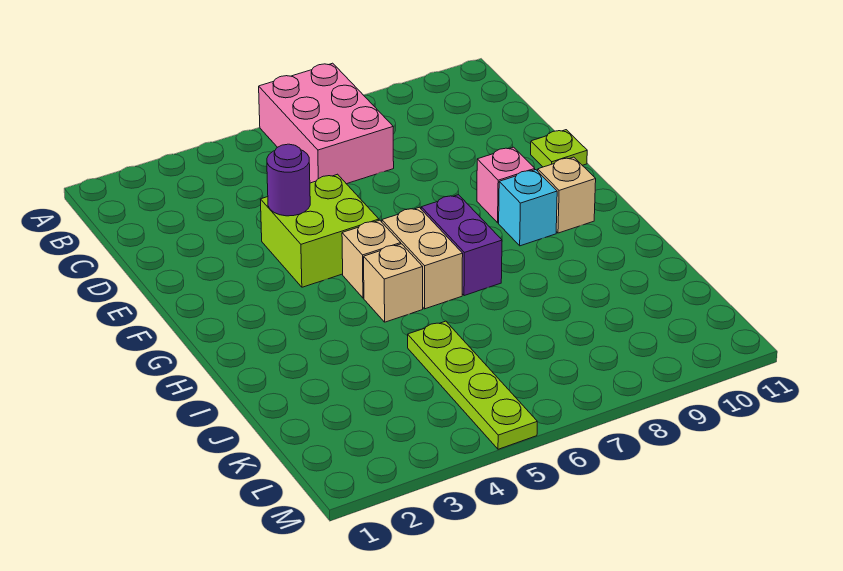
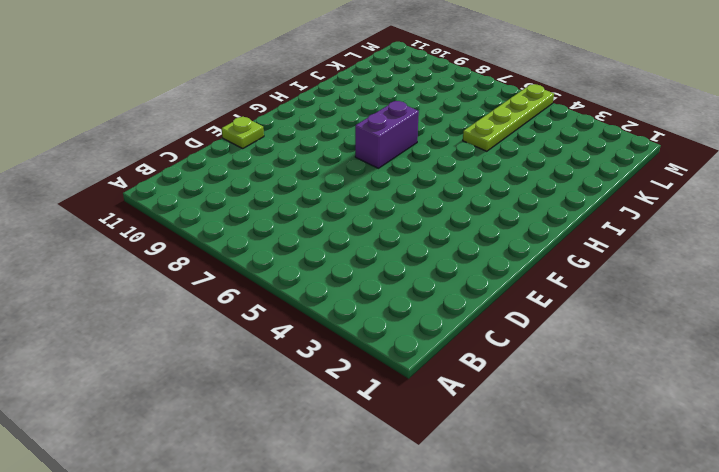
none -> pink brick A6:C7 level 1
none -> lime brick E4:F5 level 1
none -> pink brick F9 level 1

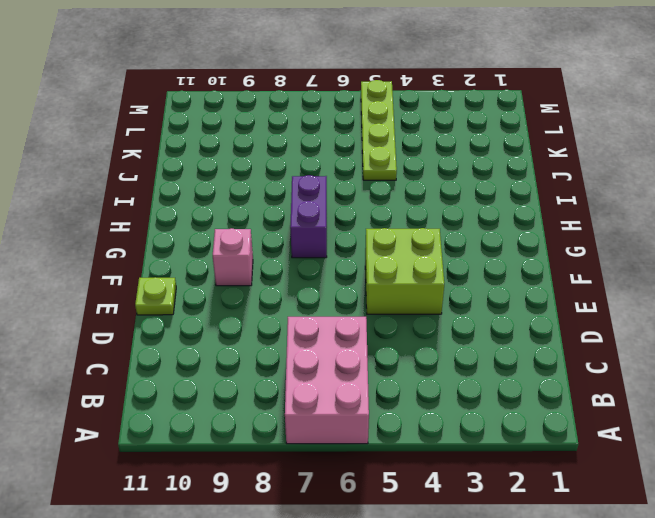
none -> tan brick G5 level 1
none -> tan brick G6:H6 level 1
none -> cyan brick G9 level 1

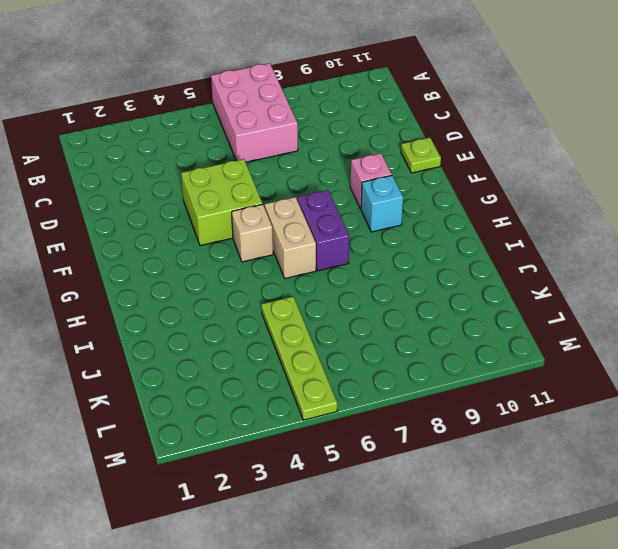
none -> tan brick G10 level 1
none -> tan brick H5 level 1
none -> purple round brick E4 level 2

